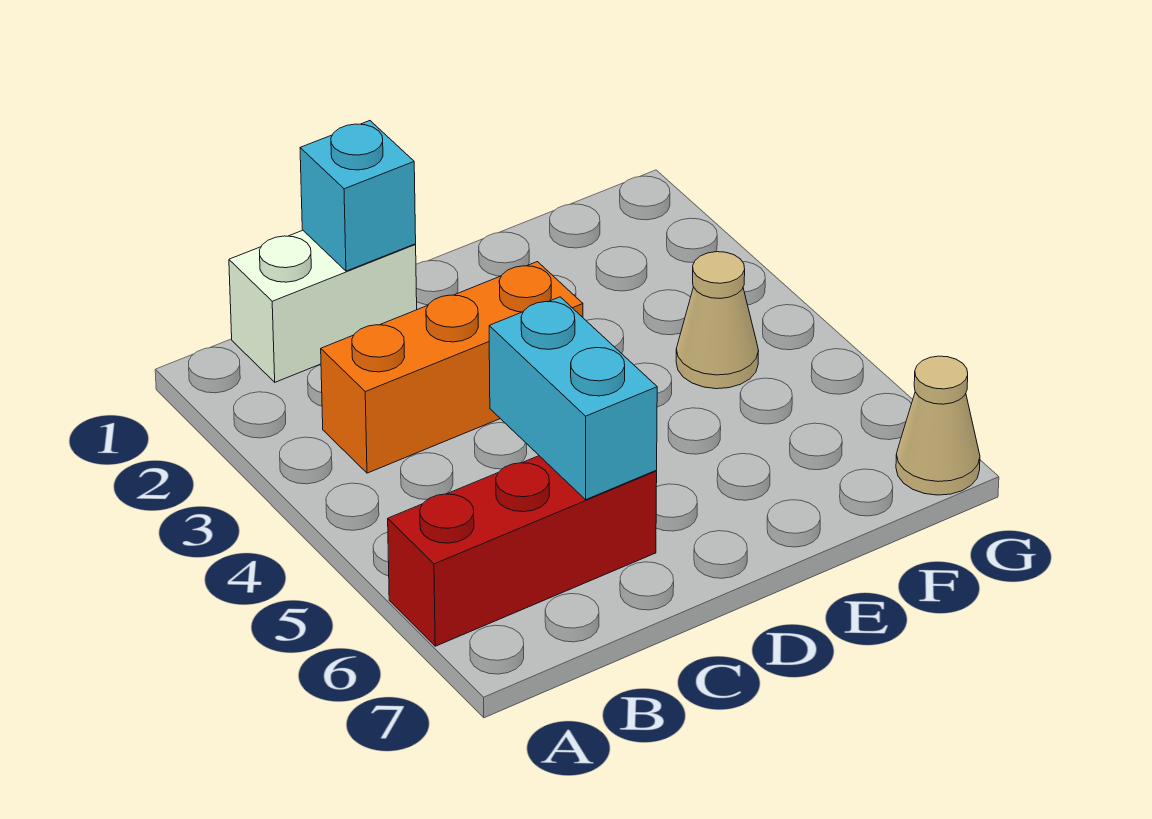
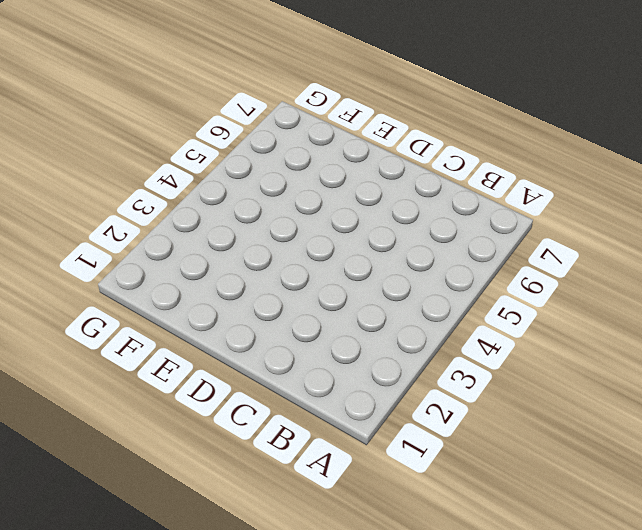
none -> red brick A6:C6 level 1
none -> white brick B1:C1 level 1

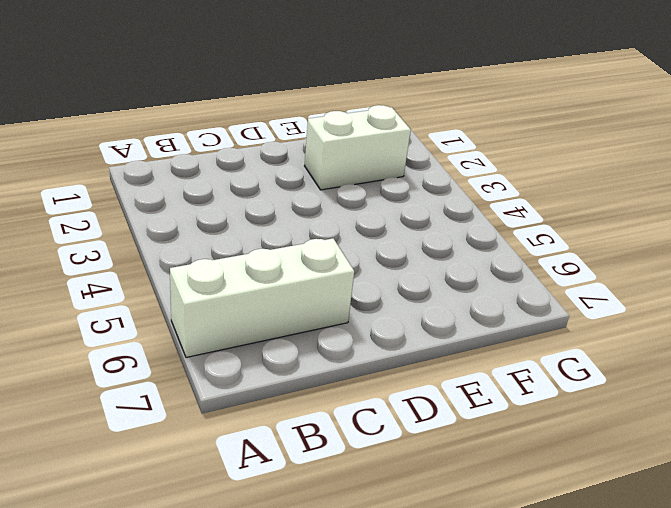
white brick A6:C6 level 1 -> red brick A6:C6 level 1
white brick E2:F2 level 1 -> white brick B1:C1 level 1
none -> orange brick B3:D3 level 1
none -> tan cone F4 level 1

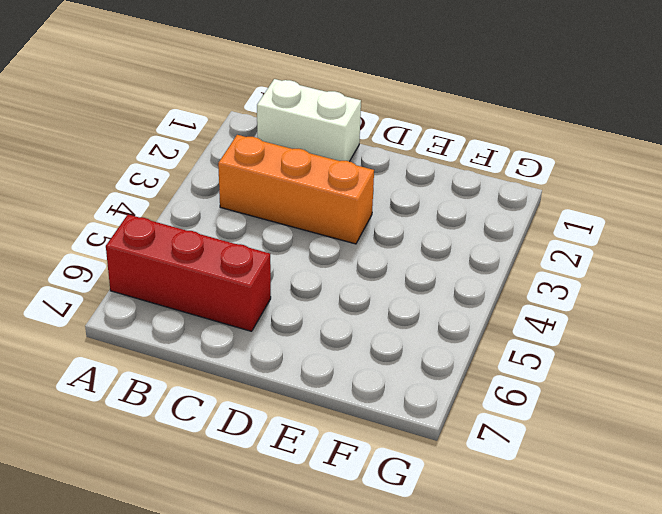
none -> tan cone F4 level 1
none -> tan cone G7 level 1

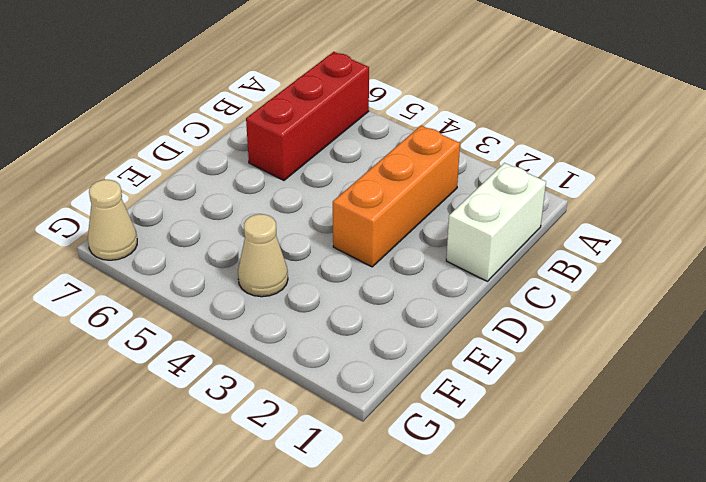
none -> cyan brick C1 level 2
none -> cyan brick C5:C6 level 2

